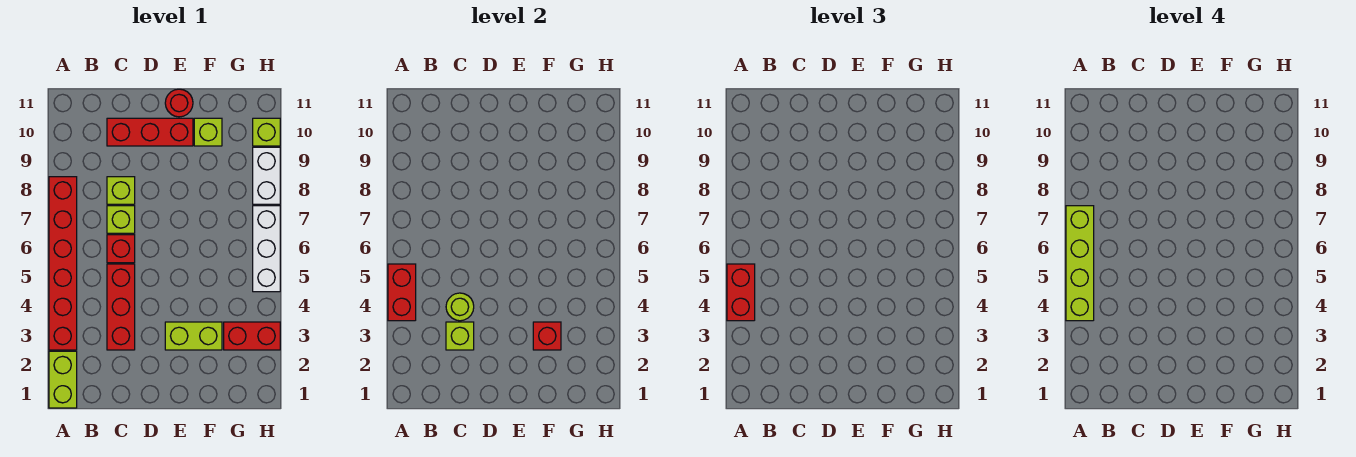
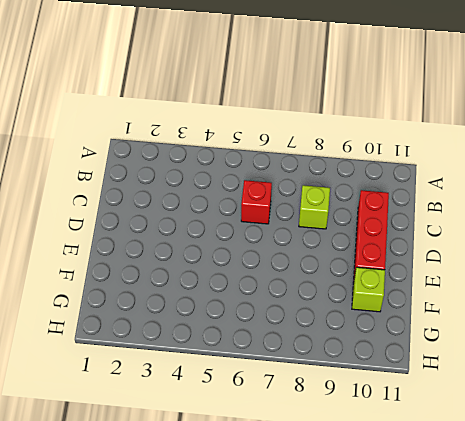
none -> lime brick A1:A2 level 1
none -> red brick A3:A8 level 1
none -> red brick C3:C5 level 1

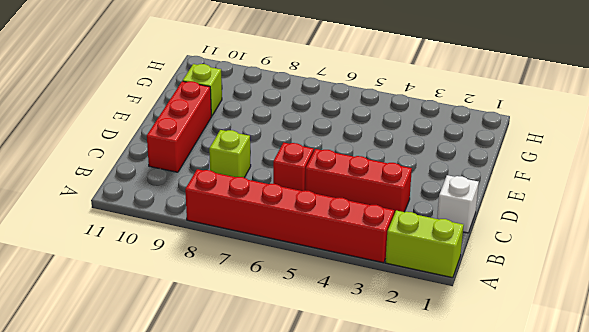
white brick C1 level 1 -> none
none -> lime brick C7 level 1
none -> lime brick E3:F3 level 1
none -> red round brick E11 level 1

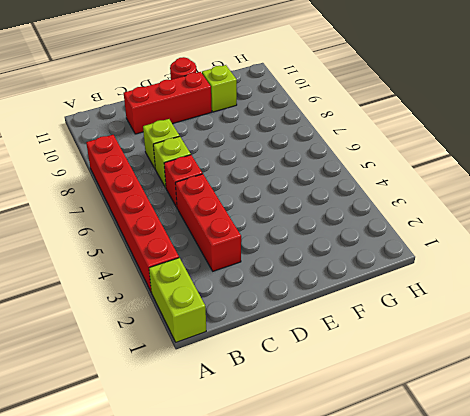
none -> lime brick E3:F3 level 1
none -> red brick G3:H3 level 1
none -> white brick H5:H7 level 1

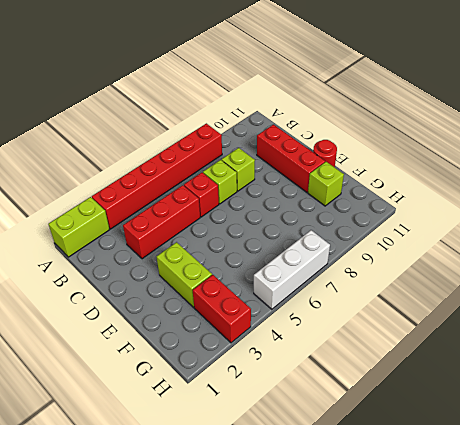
none -> white brick H8:H9 level 1
none -> lime brick H10 level 1
none -> red brick A4:A5 level 2

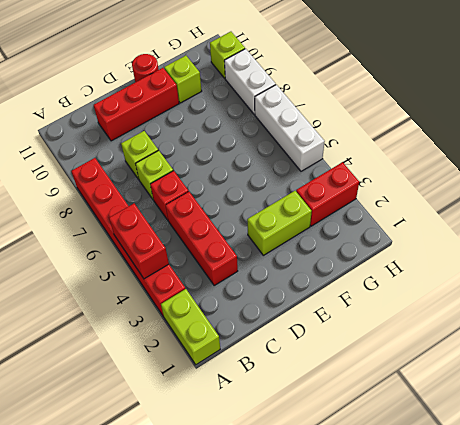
none -> lime brick C3 level 2
none -> lime round brick C4 level 2
none -> red brick F3 level 2

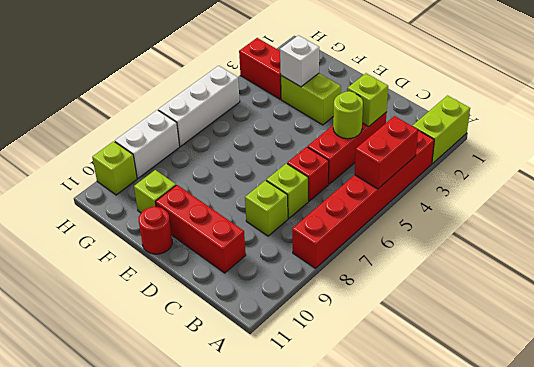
white brick F3 level 2 -> red brick F3 level 2
none -> red brick A4:A5 level 3
none -> lime brick A4:A7 level 4

